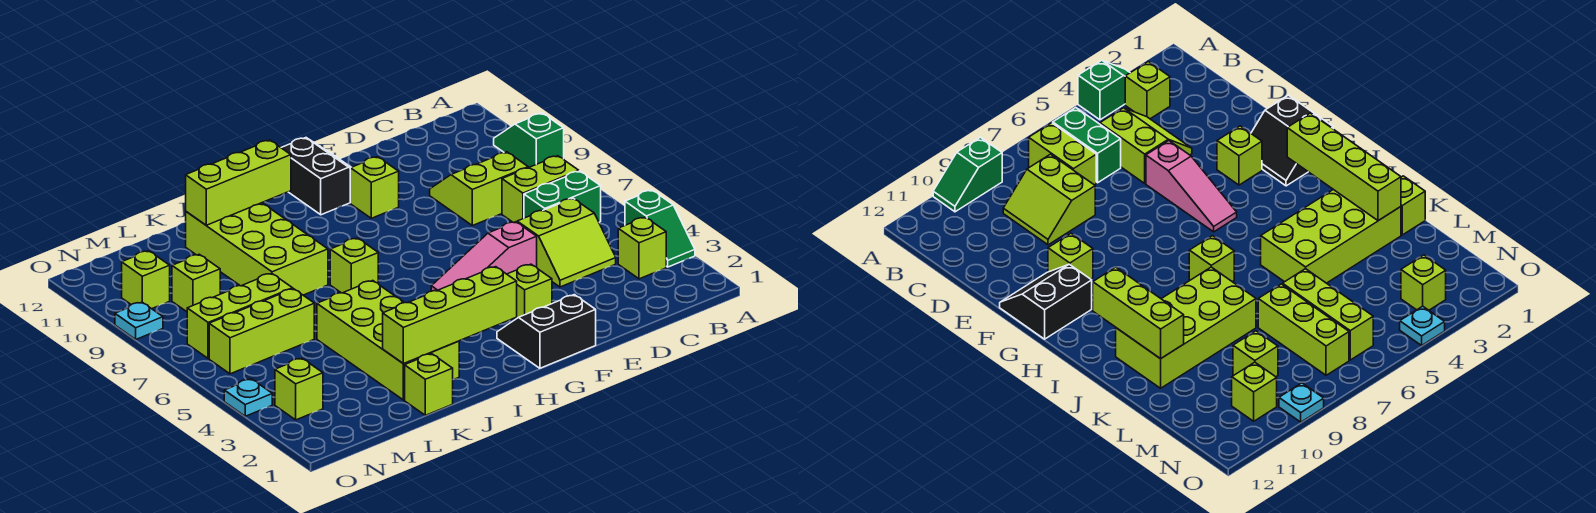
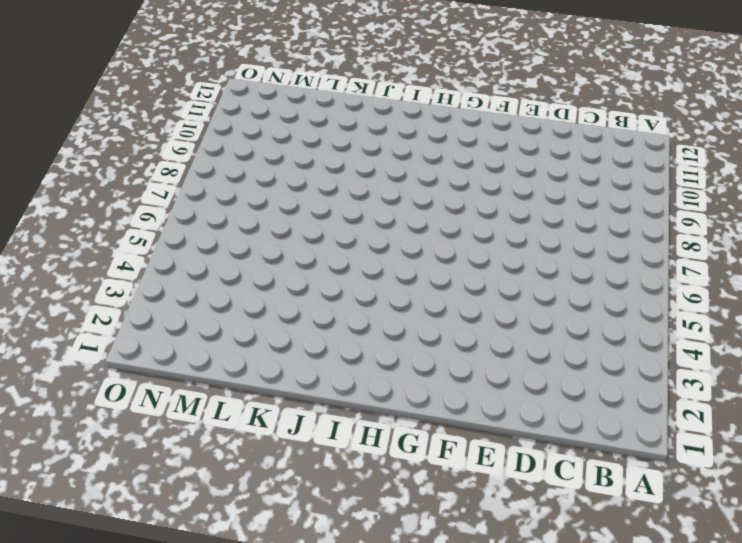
none -> green slope A3:A4 level 1 top 4
none -> green slope A9:A10 level 1 top 9
none -> lime brick B3 level 1

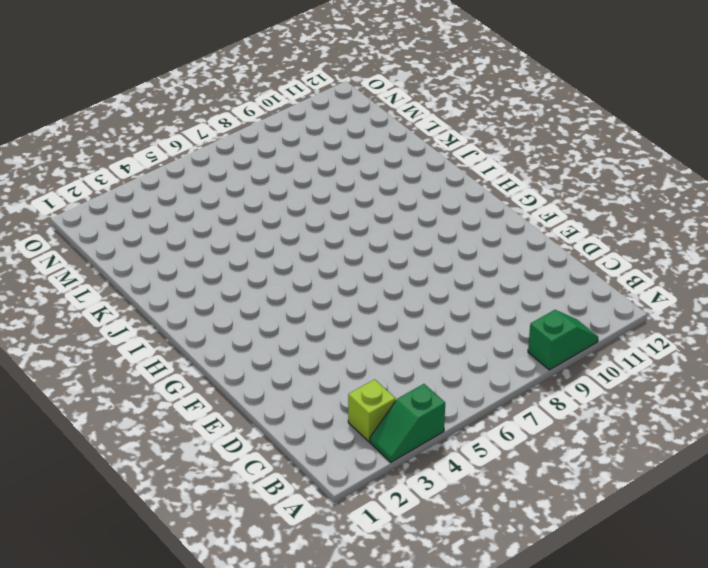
none -> green brick B6:C6 level 1
none -> lime brick B7:C7 level 1
none -> lime slope C4:D5 level 1 top 5

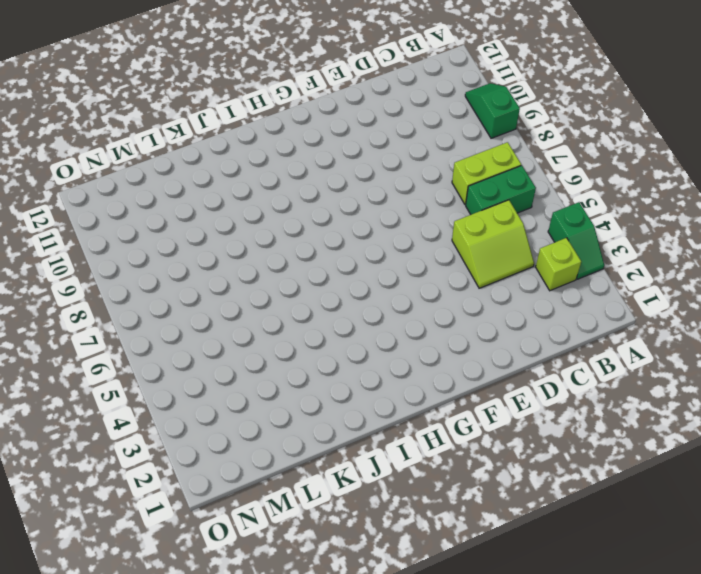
none -> lime slope C8:D9 level 1 top 8
none -> pink slope E5:G5 level 1 top E
none -> black slope F1:G2 level 1 top 1

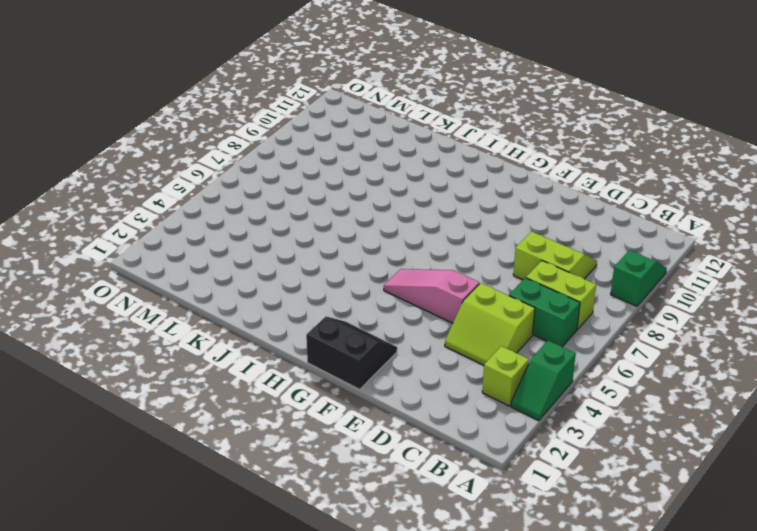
none -> lime brick F3 level 1
none -> lime brick F10 level 1
none -> black slope F11:G12 level 1 top G

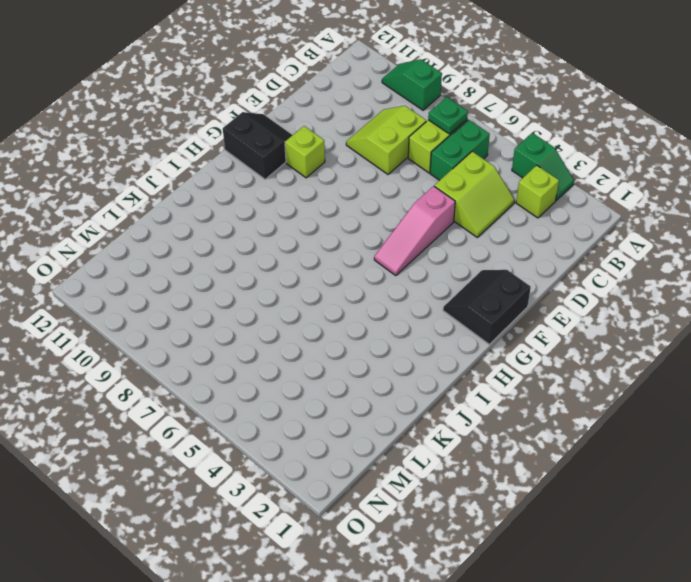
green plate B7 level 2 -> none
none -> lime brick F3 level 1
none -> lime brick I7 level 1
none -> lime brick J2:K5 level 1

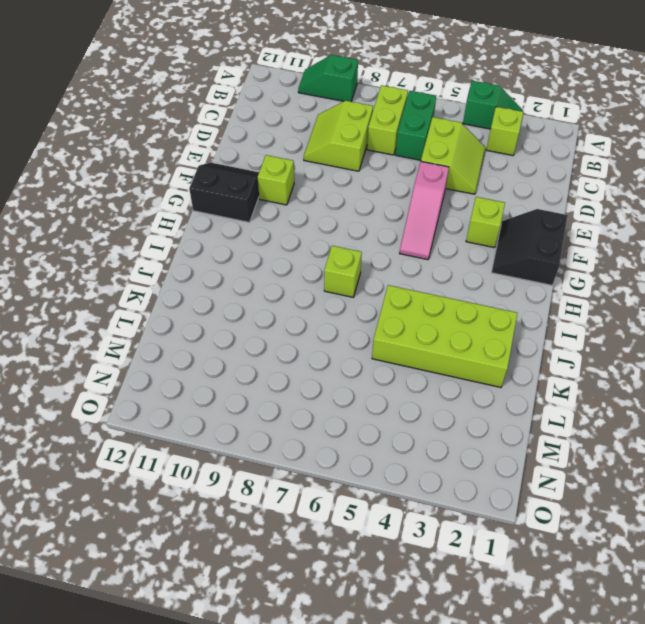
none -> lime brick J8:K11 level 1
none -> lime brick K1 level 1
none -> lime brick L6:N6 level 1

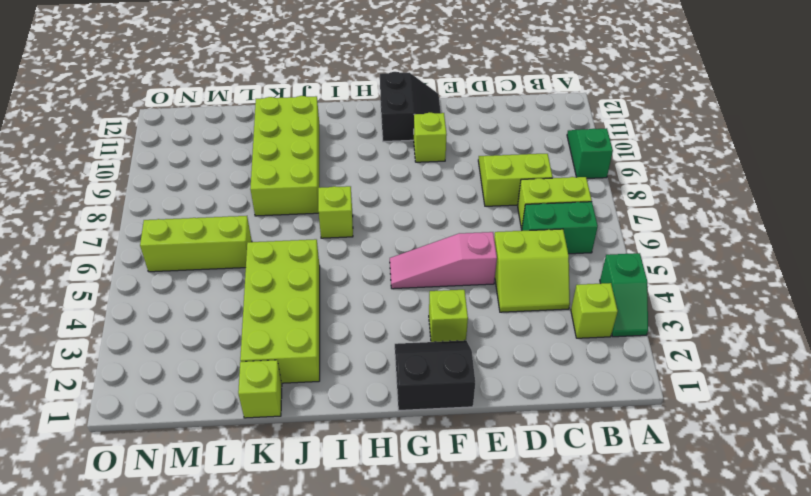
none -> lime brick L7:N7 level 1
none -> lime brick M9 level 1
none -> lime brick N3 level 1

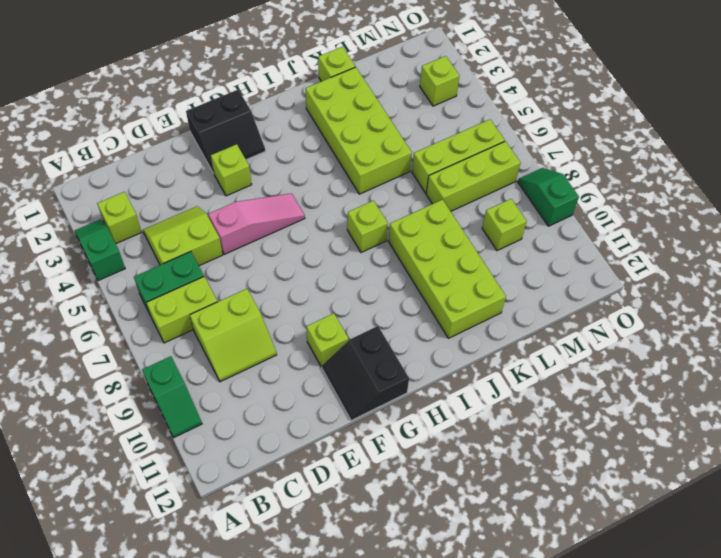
green slope O8:O9 level 1 top 9 -> cyan plate O9 level 1
none -> lime brick N10 level 1
none -> cyan plate O4 level 1
none -> lime brick H2:K2 level 2

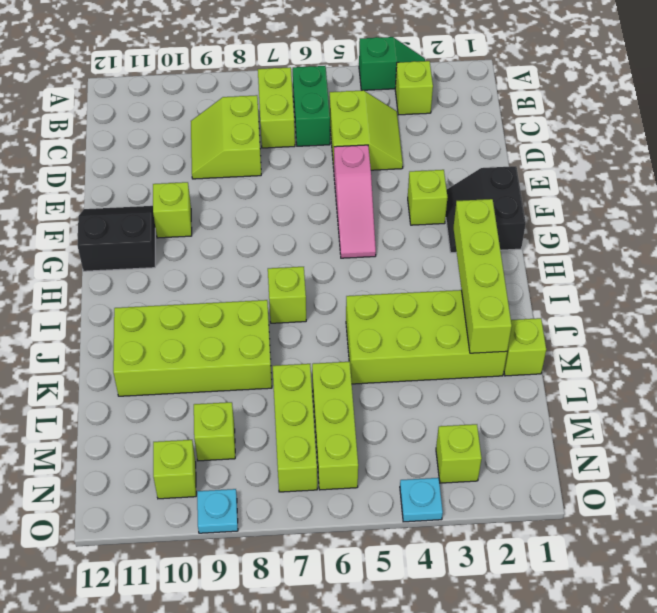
none -> green slope A9:A10 level 1 top 9
none -> lime brick I11:K11 level 2

